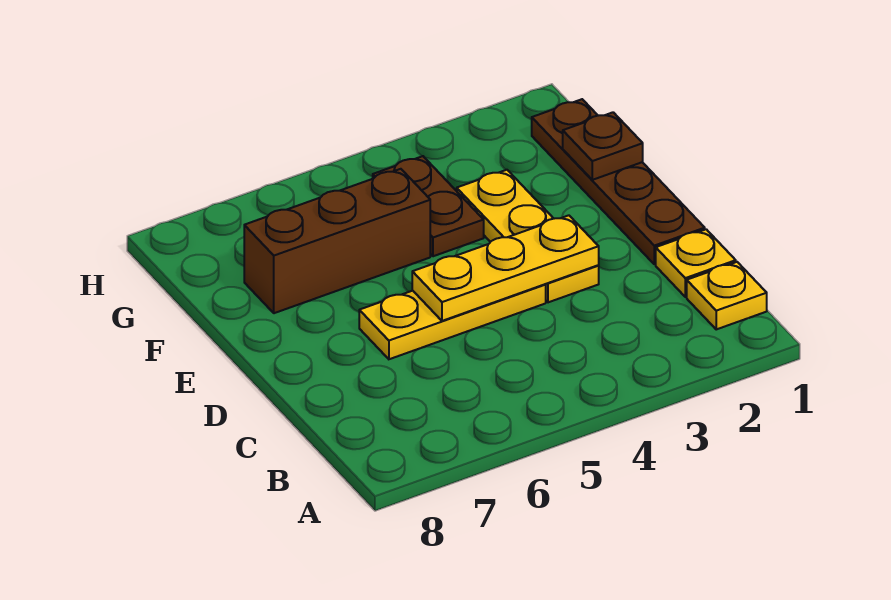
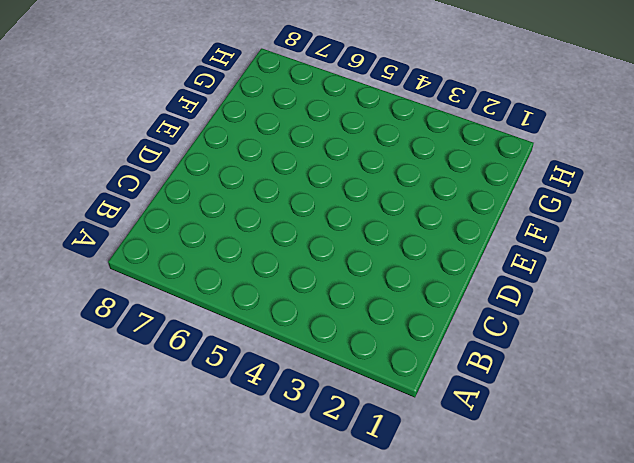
none -> yellow plate B1 level 1
none -> yellow plate C1 level 1

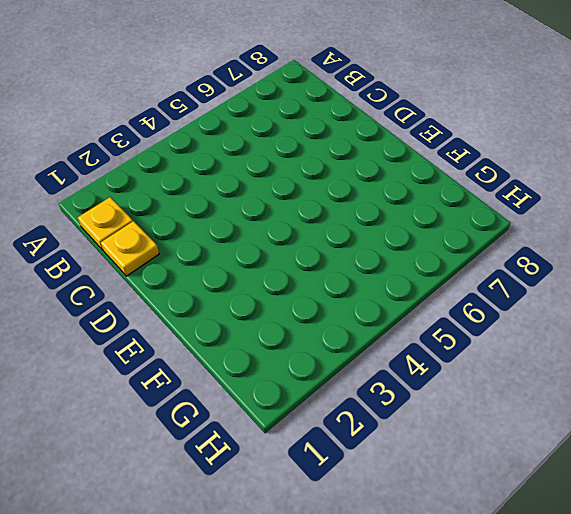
none -> brown plate D1:G1 level 1
none -> yellow plate D3:F3 level 1

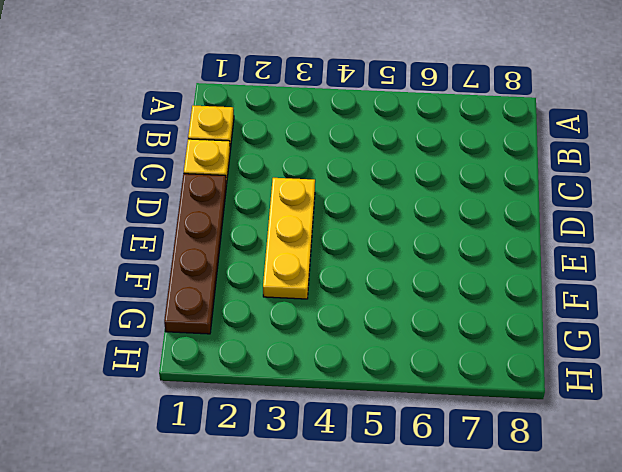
none -> yellow plate D4:D6 level 1
none -> brown plate F4:G4 level 1

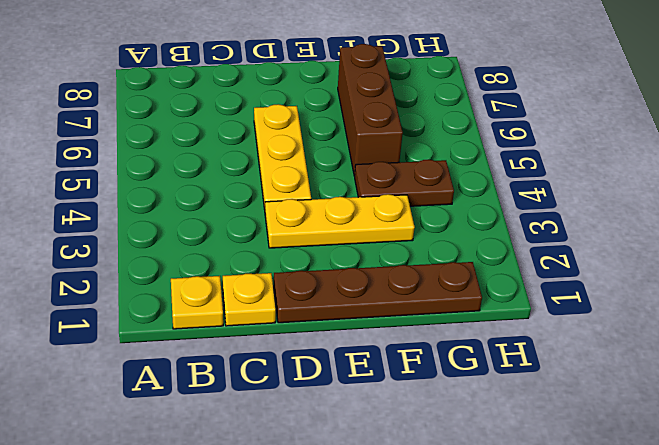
none -> yellow plate D3:D5 level 2
none -> brown plate F1 level 2

